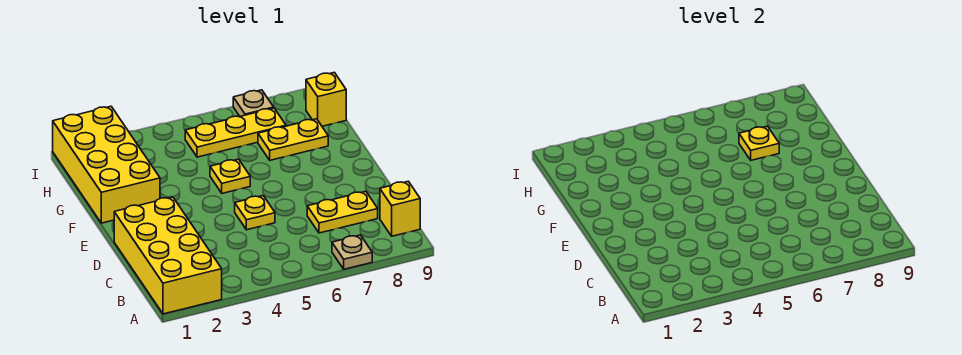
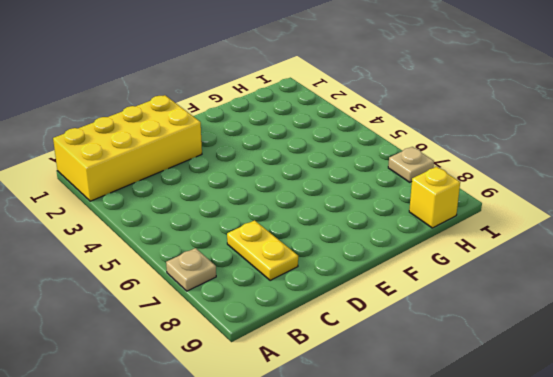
none -> yellow brick B9 level 1
none -> yellow plate D5 level 1
none -> yellow brick F1:I2 level 1

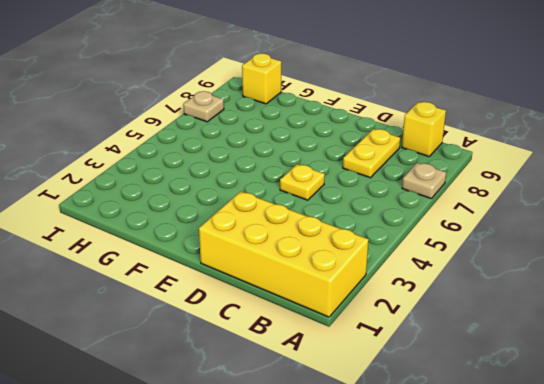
none -> yellow brick F1:I2 level 1
none -> yellow plate F5 level 1
none -> yellow plate G7:G8 level 1

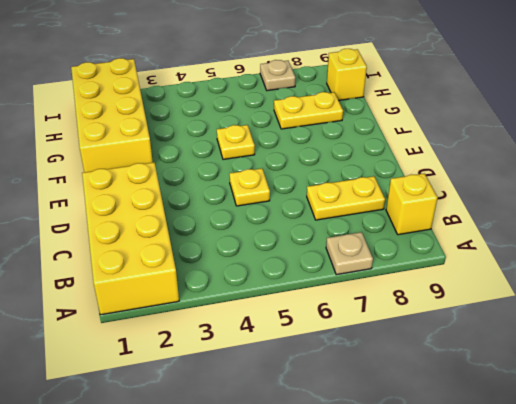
none -> yellow plate H5:H7 level 1
none -> yellow plate G7 level 2

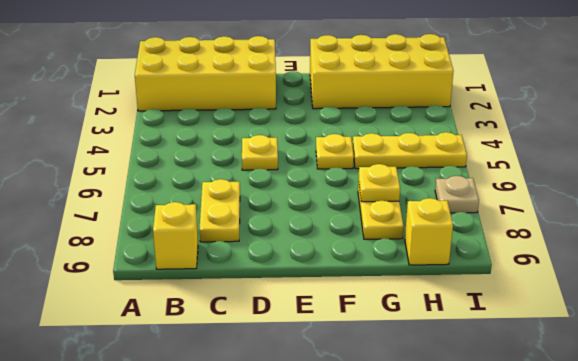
yellow plate G5:I5 level 1 -> yellow plate H5:H7 level 1
none -> tan plate A7 level 1

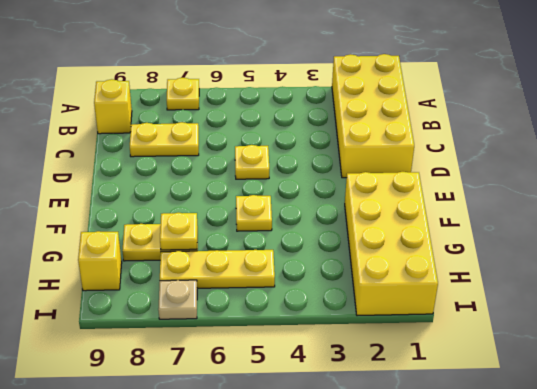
yellow plate A7 level 1 -> tan plate A7 level 1

